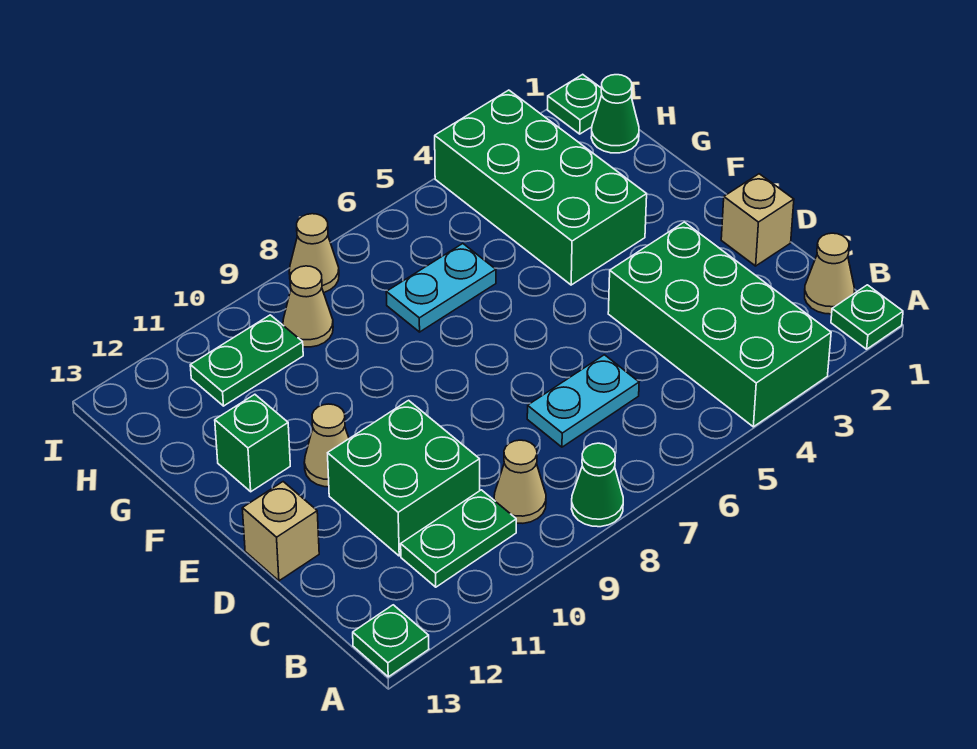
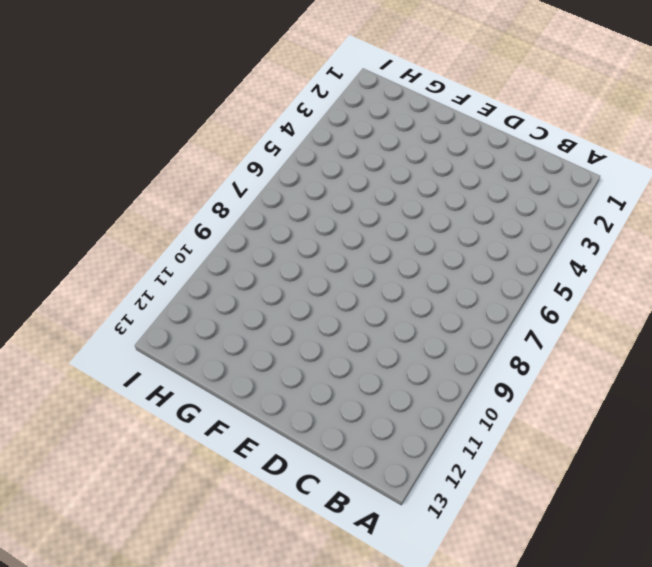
none -> green plate A1 level 1
none -> green brick A3:D4 level 1
none -> green cone A8 level 1

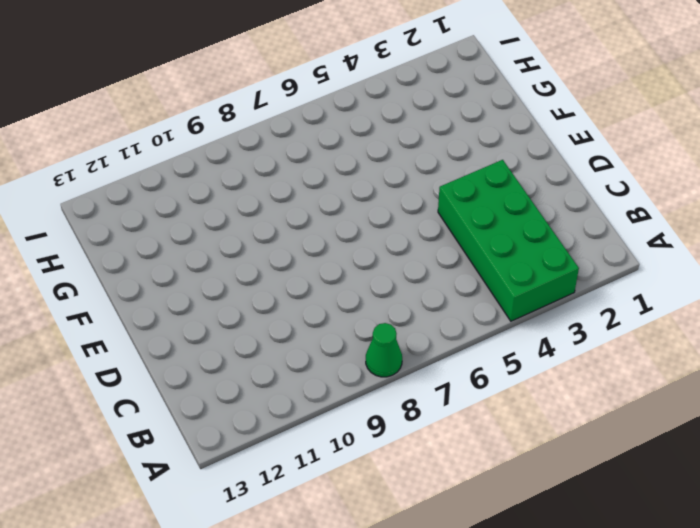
none -> green plate A1 level 1
none -> green plate A13 level 1
none -> tan cone B1 level 1

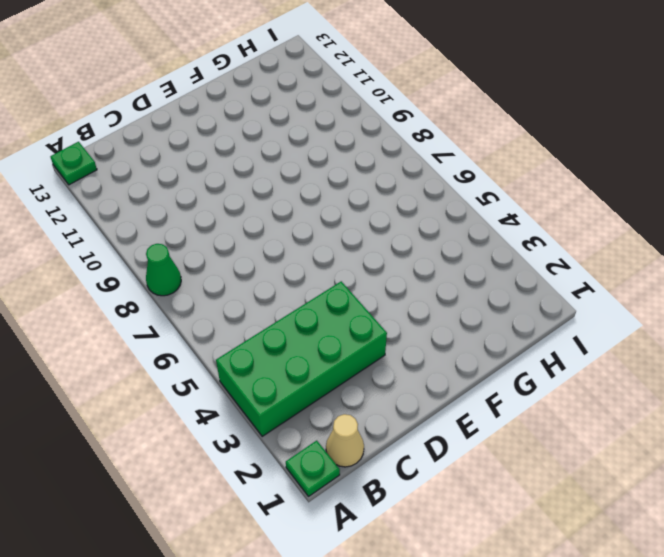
none -> tan cone B9 level 1
none -> green plate B10:B11 level 1
none -> cyan plate C6:C7 level 1

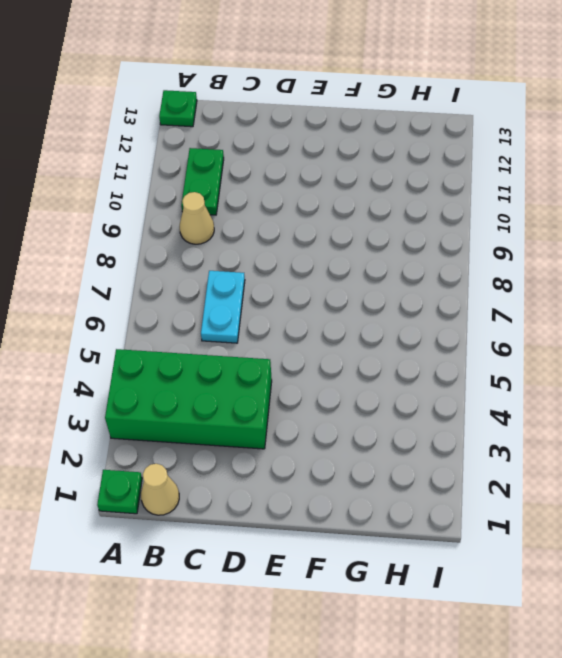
none -> green cone A8 level 1
none -> green brick C10:D11 level 1
none -> tan brick D1 level 1

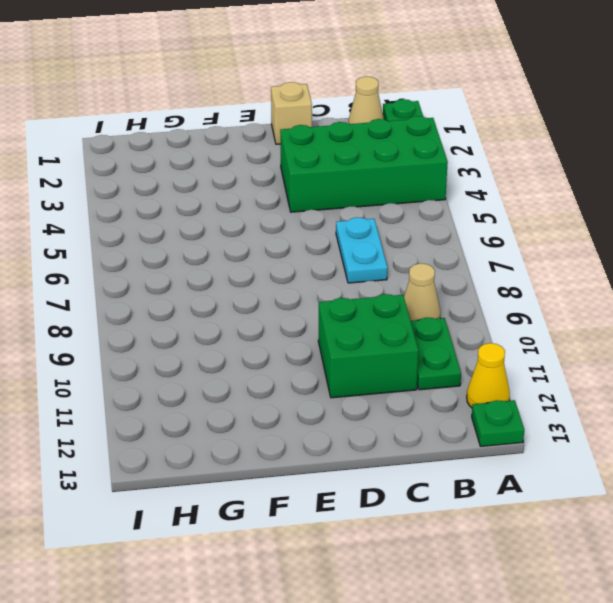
yellow cone A12 level 1 -> none
none -> green cone A8 level 1
none -> tan brick D13 level 1
none -> tan cone E11 level 1

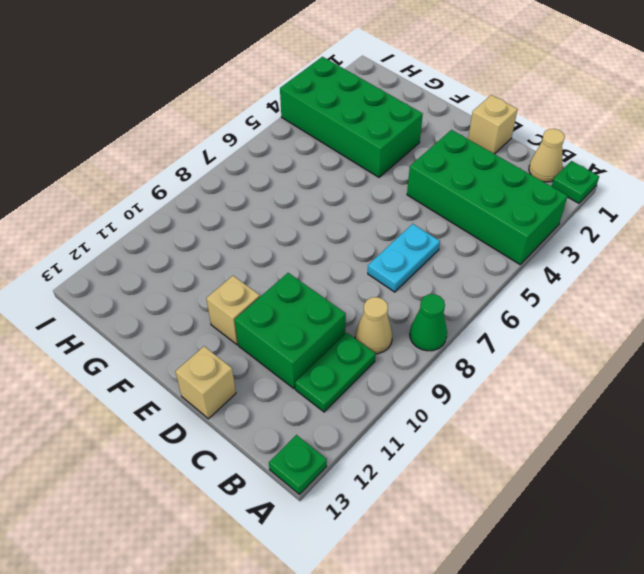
tan brick E11 level 1 -> tan cone E11 level 1
none -> green brick F12 level 1
none -> cyan plate G6:G7 level 1
none -> green cone H1 level 1

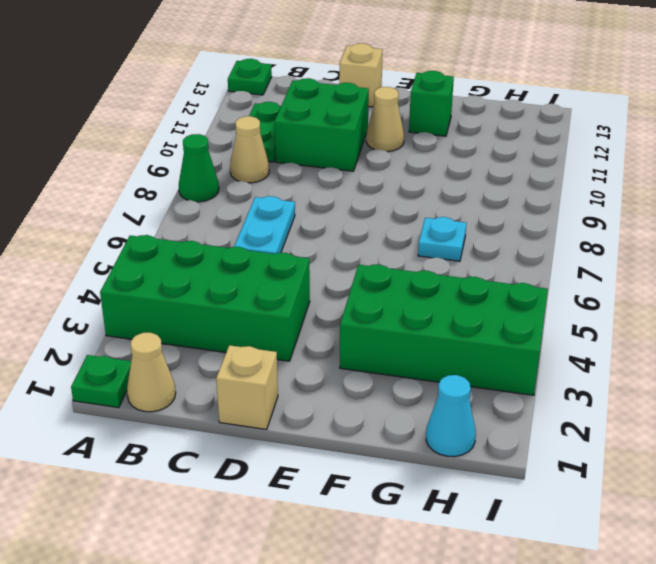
cyan plate G7 level 1 -> cyan plate G6:G7 level 1
cyan cone H1 level 1 -> green cone H1 level 1
none -> tan cone H9 level 1
none -> green plate H10:H11 level 1
none -> green plate I1 level 1

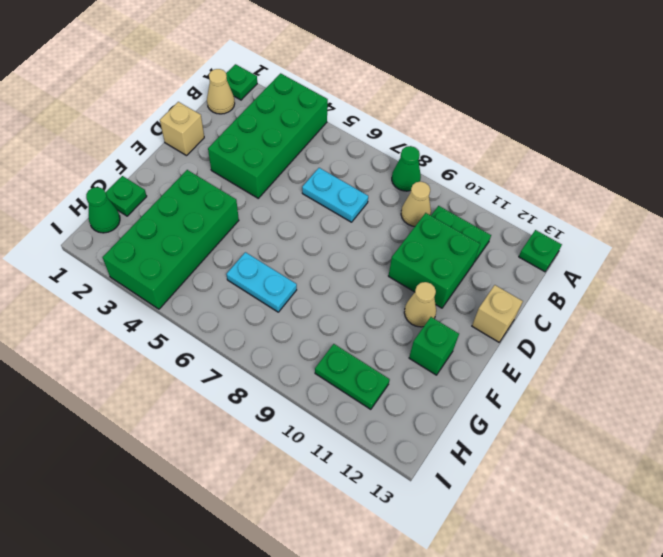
green plate G1 level 1 -> green plate I1 level 1
none -> tan cone H9 level 1
none -> tan cone I8 level 1

